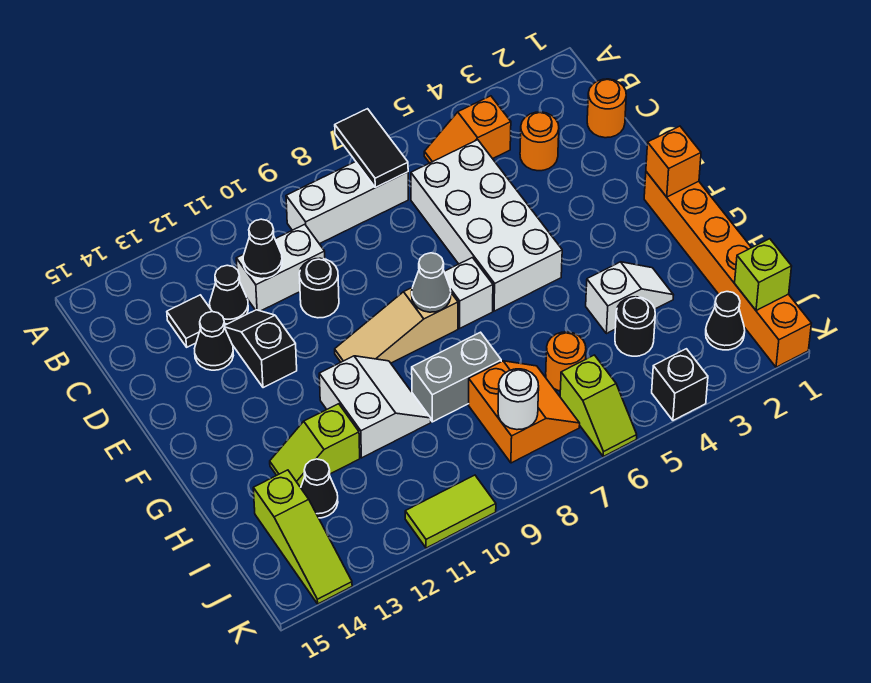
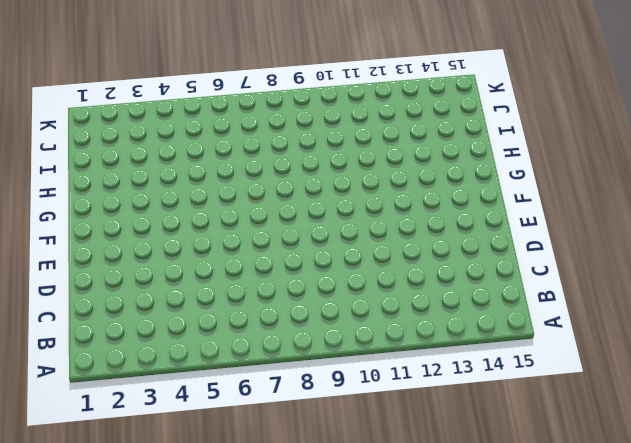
none -> orange slope B4:B5 level 1 top 4
none -> white brick B7:B9 level 1
none -> orange round brick C1 level 1
none -> orange round brick C3 level 1

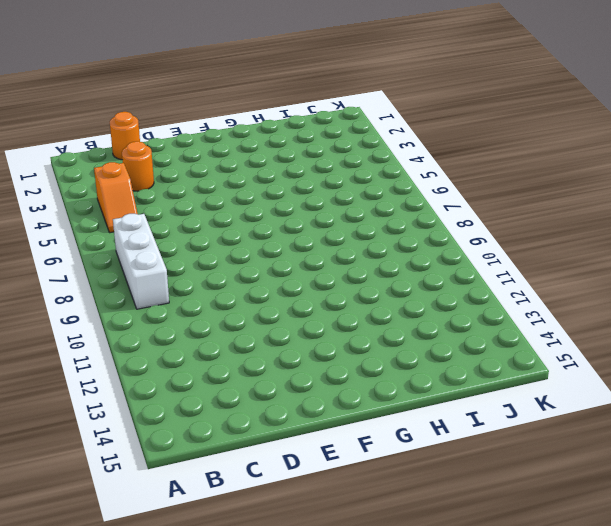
none -> white brick C5:F6 level 1
none -> white brick C10:C11 level 1
none -> black cone C12 level 1
none -> black tile C13 level 1

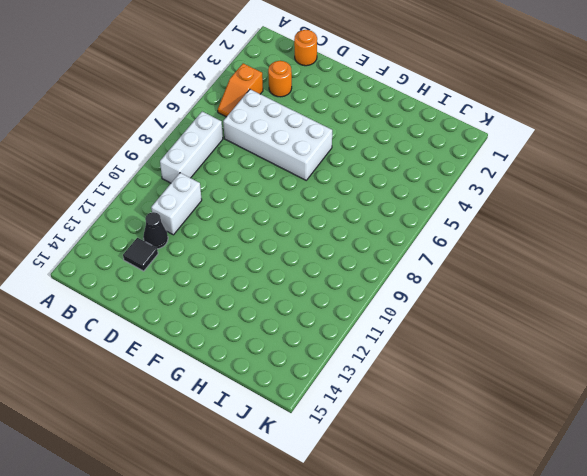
none -> black round brick D10 level 1
none -> black slope D12:E12 level 1 top E
none -> black cone D13 level 1
none -> orange brick F1:K1 level 1

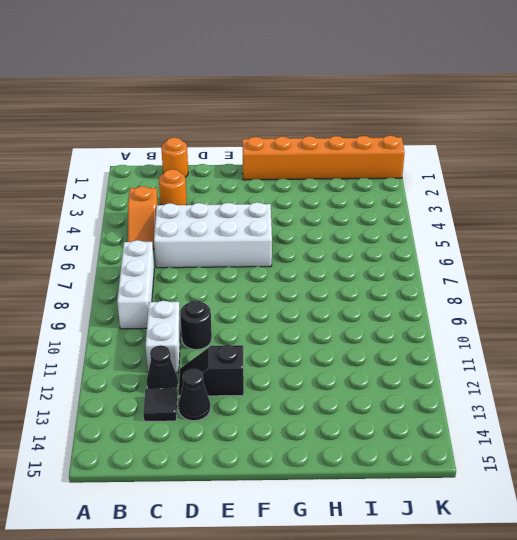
none -> white brick F7 level 1
none -> tan slope F8:F10 level 1 top 8
none -> white slope G10:H11 level 1 top 11
none -> white slope H3:H4 level 1 top 4

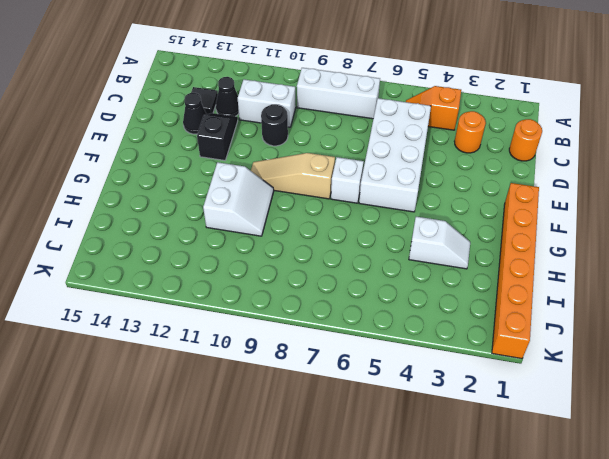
none -> grey brick H8:H9 level 1
none -> lime slope H12:H13 level 1 top 12
none -> black round brick I4 level 1
none -> orange round brick I6 level 1

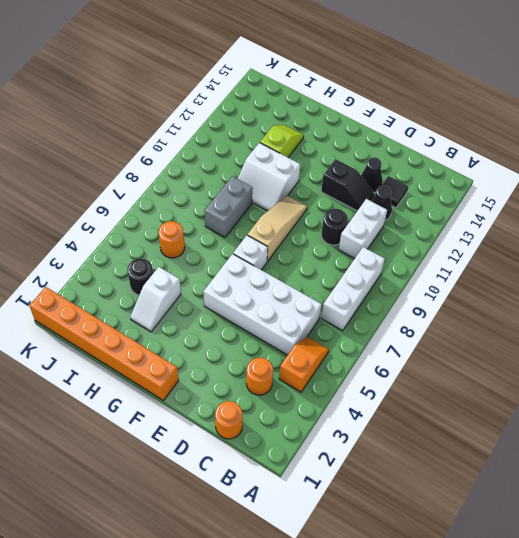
none -> orange slope I7:J8 level 1 top 8
none -> black cone I13 level 1
none -> lime slope I14:K14 level 1 top I
none -> black cone J2 level 1

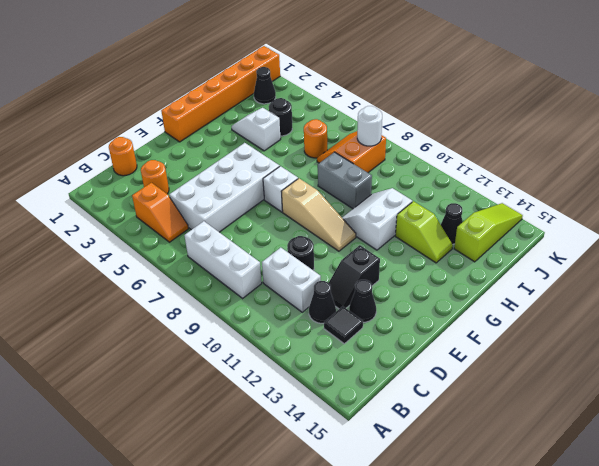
none -> lime slope J6:K6 level 1 top J
none -> black brick K4 level 1
none -> lime tile K10:K11 level 1
none -> black tile A7:B7 level 2

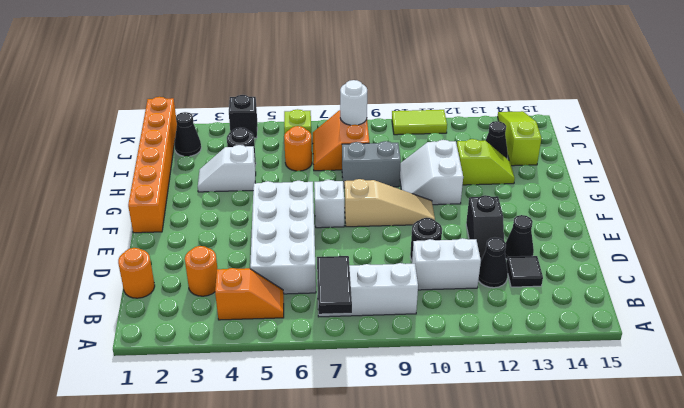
none -> black cone C11 level 2
none -> orange brick F1 level 2
none -> grey cone F8 level 2
none -> lime brick J1 level 2

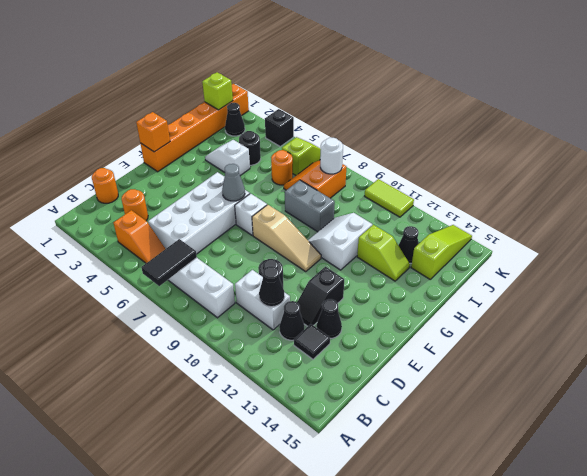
grey cone F6 level 2 -> grey cone F8 level 2

